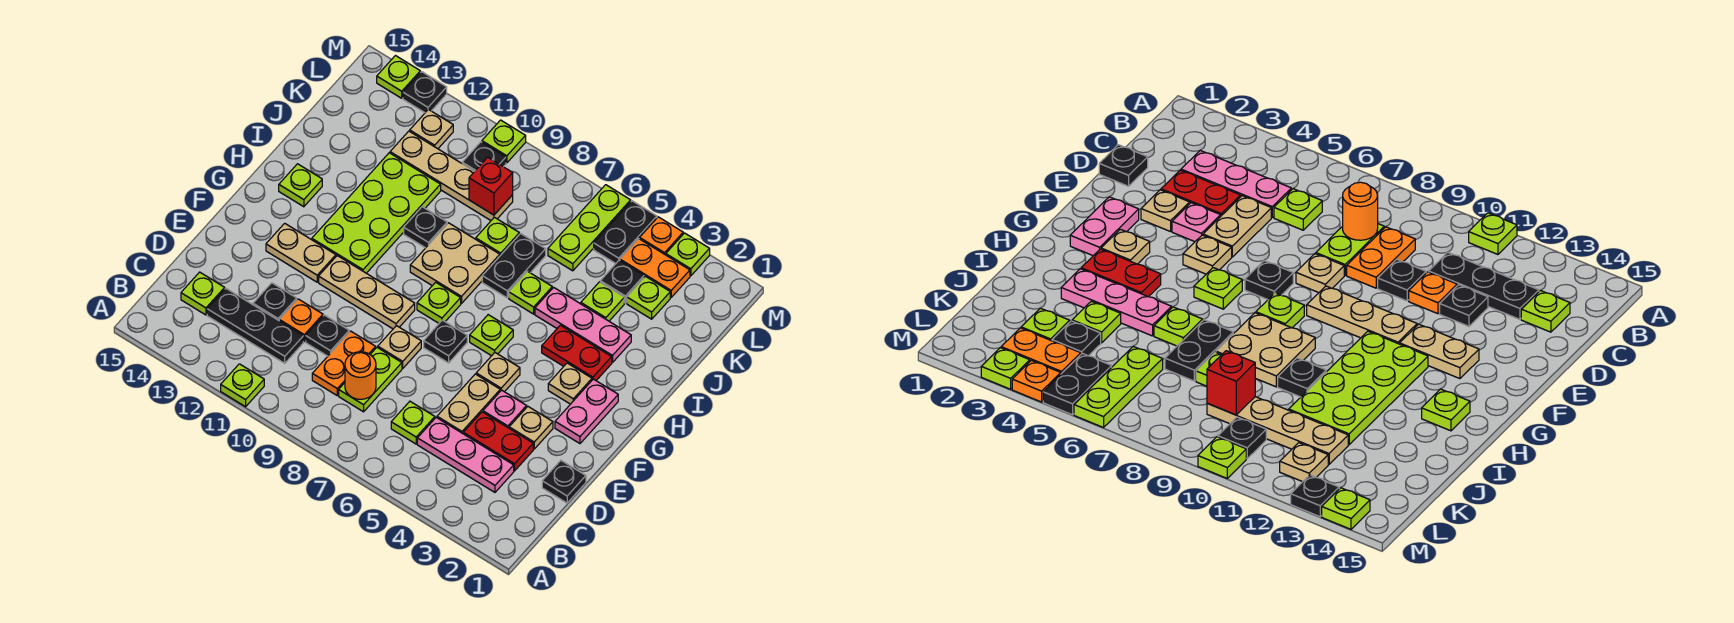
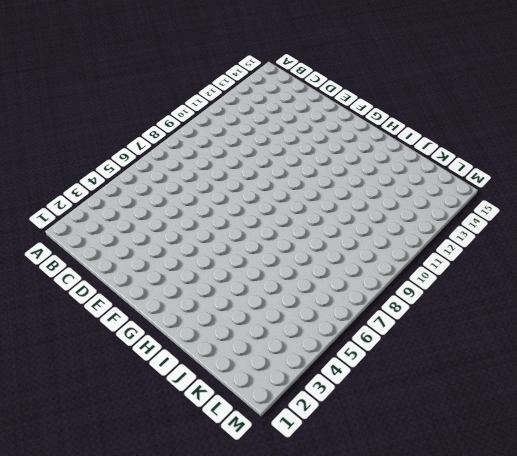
none -> lime plate A11 level 1
none -> pink plate C3:C5 level 1
none -> lime plate C6 level 1
none -> lime plate C8:D8 level 1

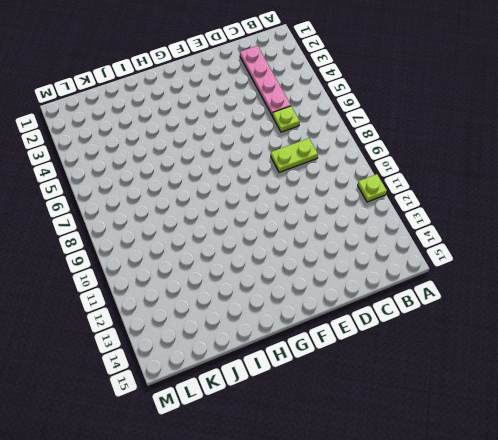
pink plate C2:C5 level 1 -> pink plate C3:C5 level 1
none -> orange plate C9:D9 level 1
none -> black plate C11:C13 level 1
none -> lime plate C14 level 1
none -> black plate D1 level 1

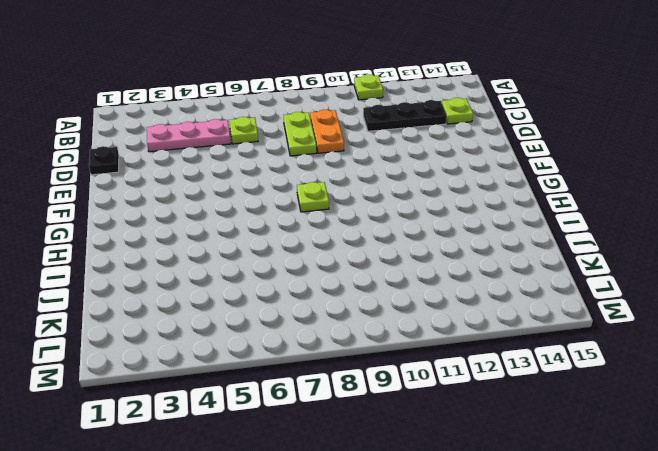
none -> red plate D3:D4 level 1
none -> tan plate D5:E5 level 1
none -> black plate D10 level 1
none -> orange plate D11 level 1

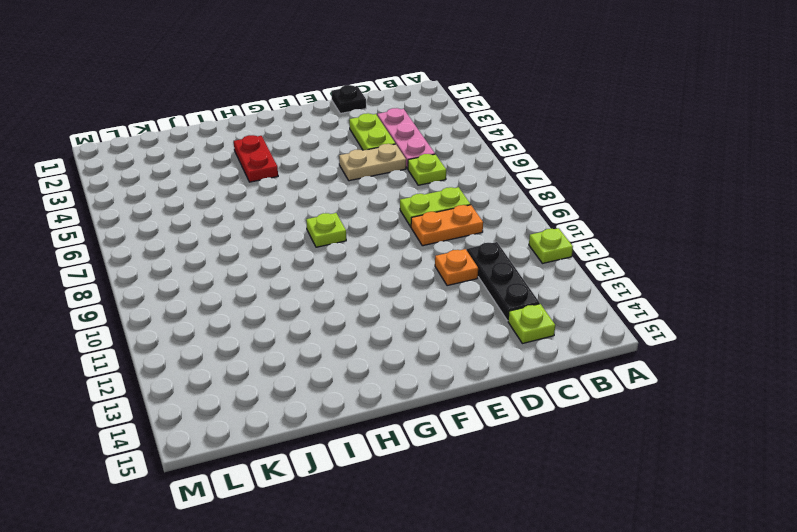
lime plate D3:D4 level 1 -> red plate D3:D4 level 1
none -> black plate D10 level 1
none -> black plate D12 level 1
none -> tan plate E3 level 1
none -> pink plate E4 level 1

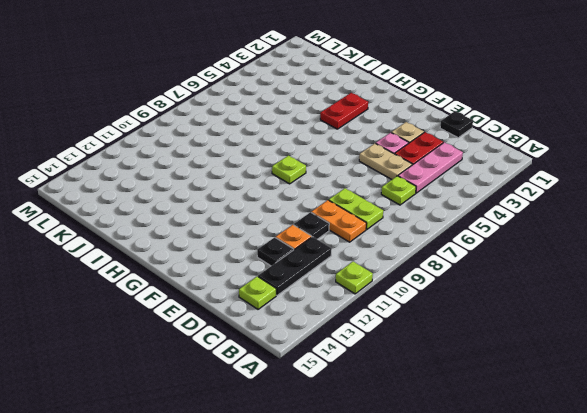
none -> tan plate E8 level 1
none -> pink plate F2:G2 level 1
none -> tan plate F5 level 1
none -> black plate F7 level 1

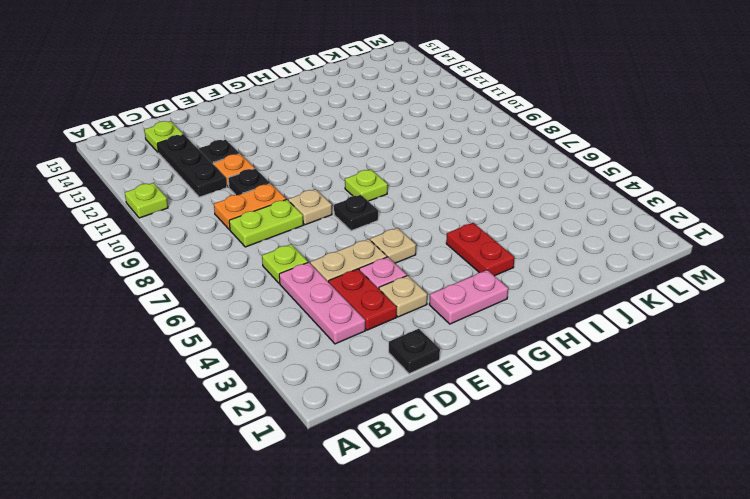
none -> tan plate F9:F11 level 1
none -> tan plate F12:F13 level 1
none -> tan plate G3 level 1
none -> lime plate G6 level 1

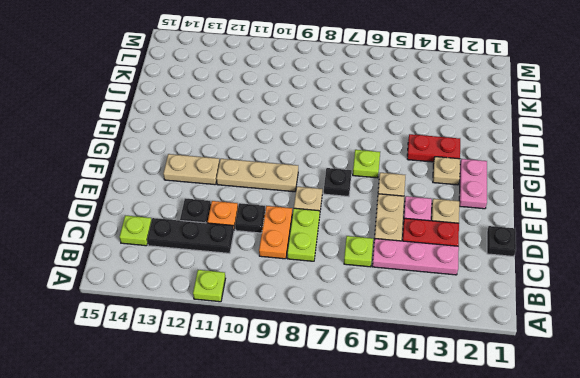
none -> lime plate G8 level 1
none -> lime plate G11:J12 level 1
none -> tan plate H8:I9 level 1
none -> lime plate H14 level 1

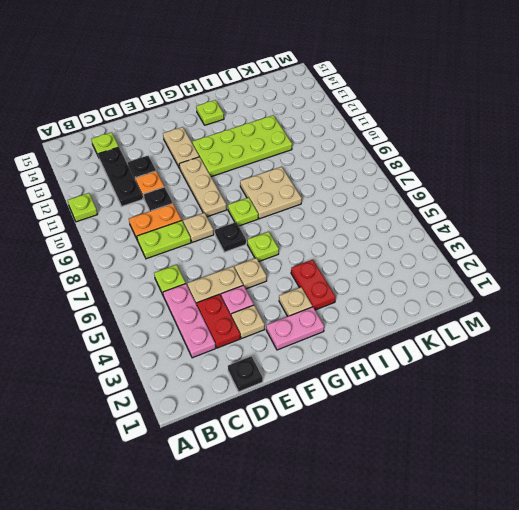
none -> pink plate I3:I5 level 1
none -> lime plate I6 level 1
none -> black plate I7:J7 level 1
none -> black plate I10 level 1

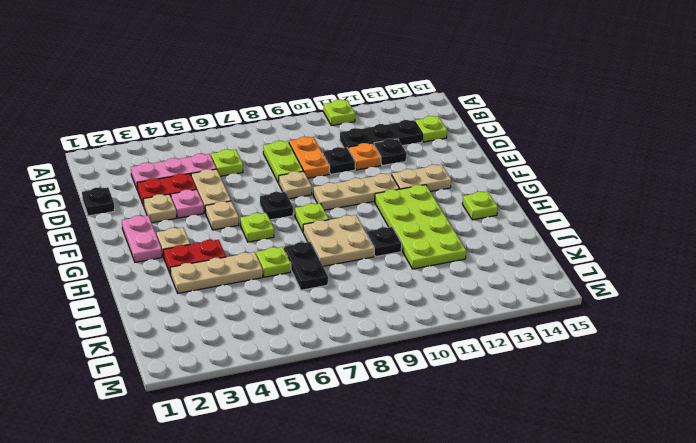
tan plate I3:I5 level 1 -> pink plate I3:I5 level 1
none -> lime plate J4 level 1
none -> lime plate J8 level 1
none -> lime plate K3 level 1
none -> black plate K4 level 1

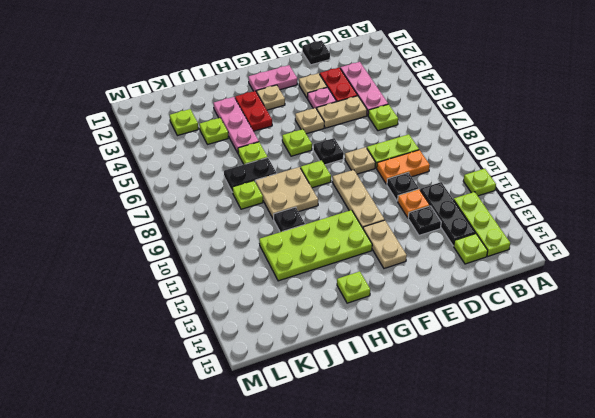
lime plate B12:B14 level 1 -> lime plate K6:M6 level 1
none -> black plate K4 level 1
none -> tan plate K9:K12 level 1
none -> orange plate L3:L4 level 1
none -> black plate L5:M5 level 1

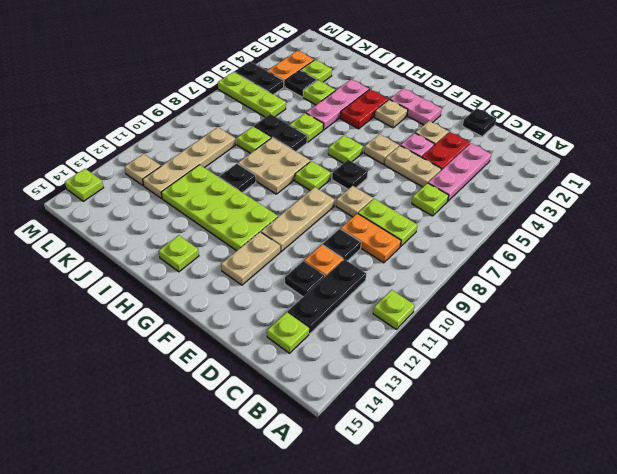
none -> black plate L10 level 1
none -> lime plate M3 level 1
none -> orange plate M4 level 1
none -> lime plate M10 level 1

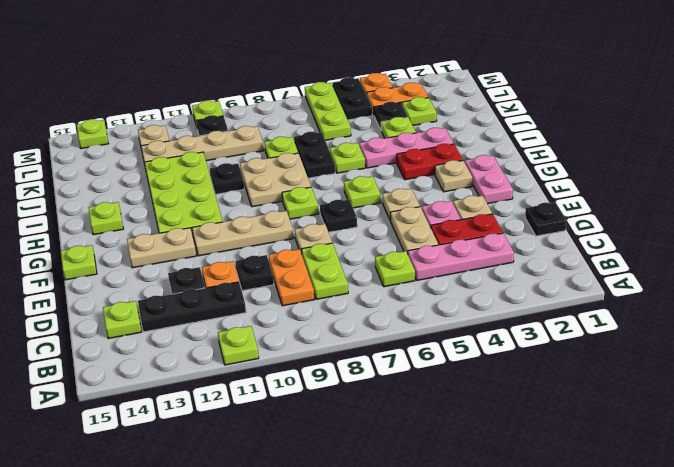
lime plate F15 level 1 -> lime plate M3 level 1
none -> black plate M13 level 1
none -> orange round brick C8 level 2
none -> red brick K9 level 2

